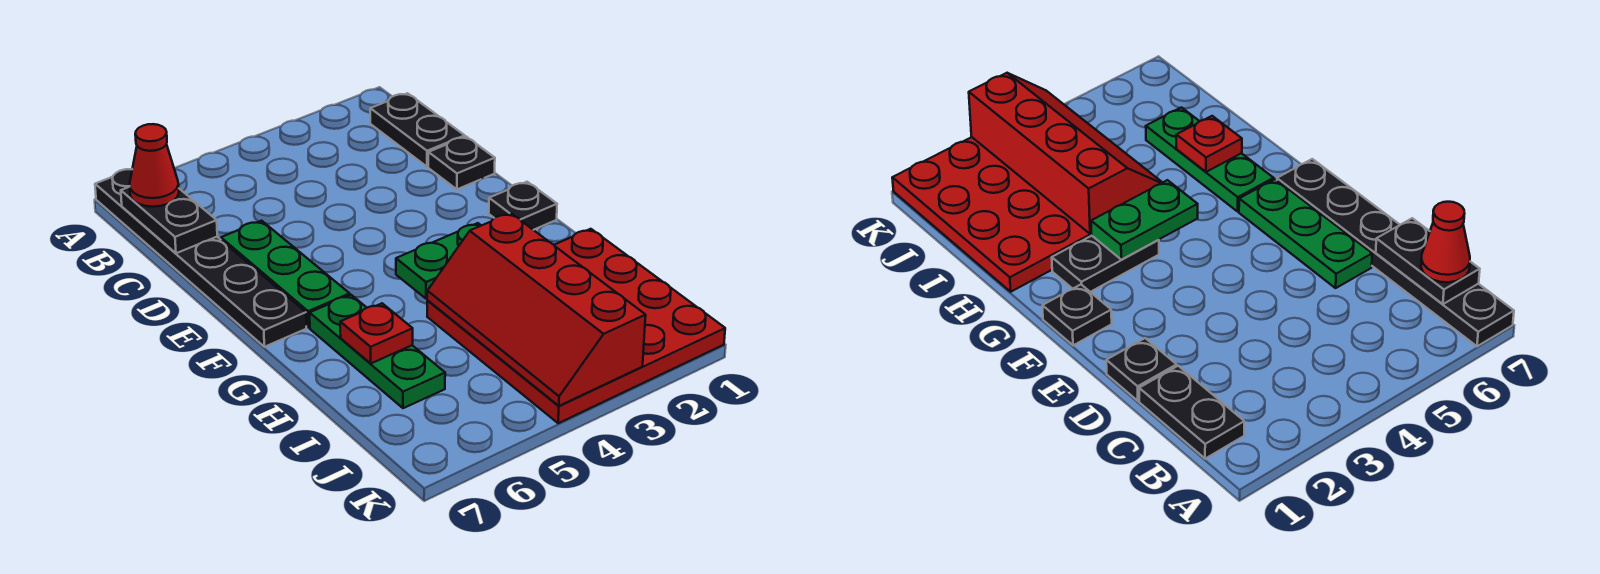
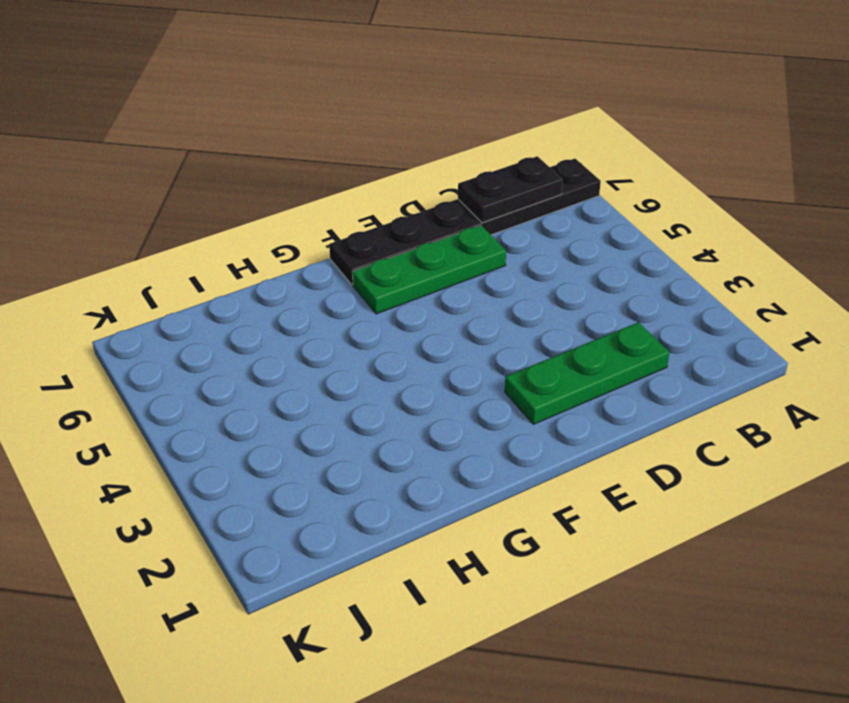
green plate C2:E2 level 1 -> green plate G6:I6 level 1
none -> black plate B1:C1 level 1
none -> black plate D1 level 1
none -> black plate F1 level 1

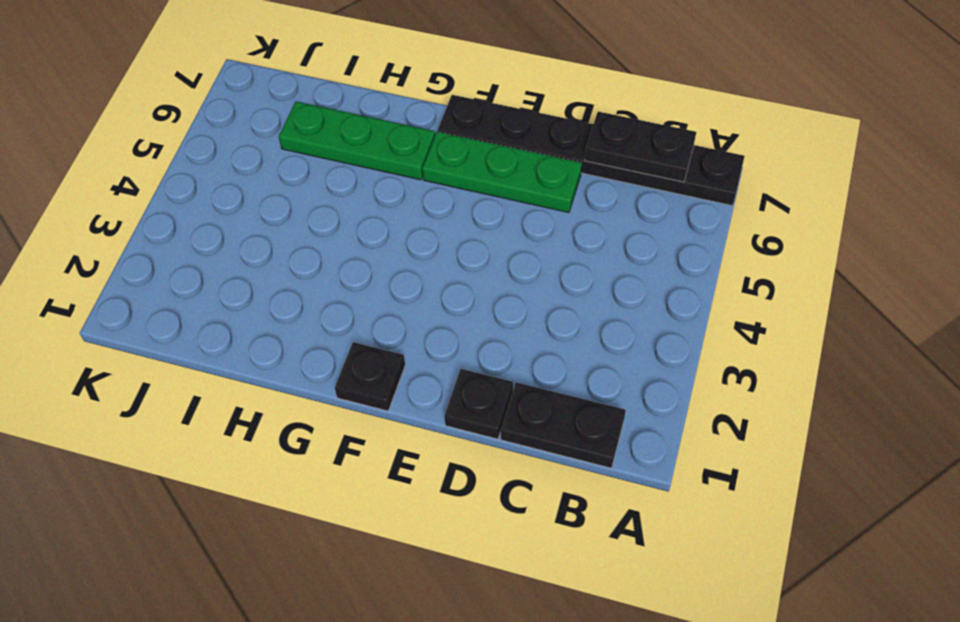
none -> black plate G2:G3 level 1
none -> red plate H1:K4 level 1
none -> green plate G3:G4 level 2

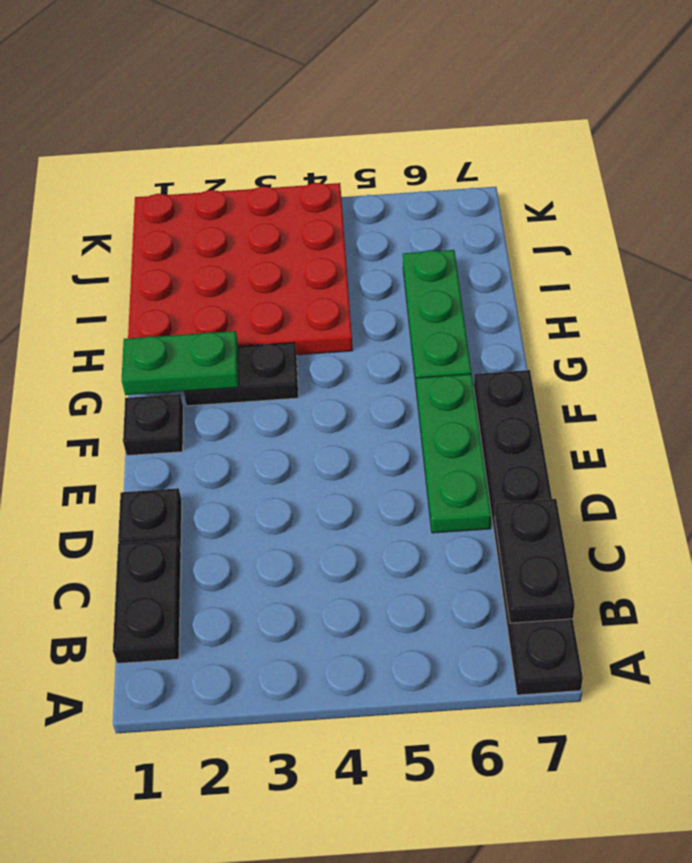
green plate G1:G2 level 2 -> green plate G3:G4 level 2
none -> red slope H3:K4 level 2 top 3
none -> red plate H6 level 2
none -> red cone B7 level 3

